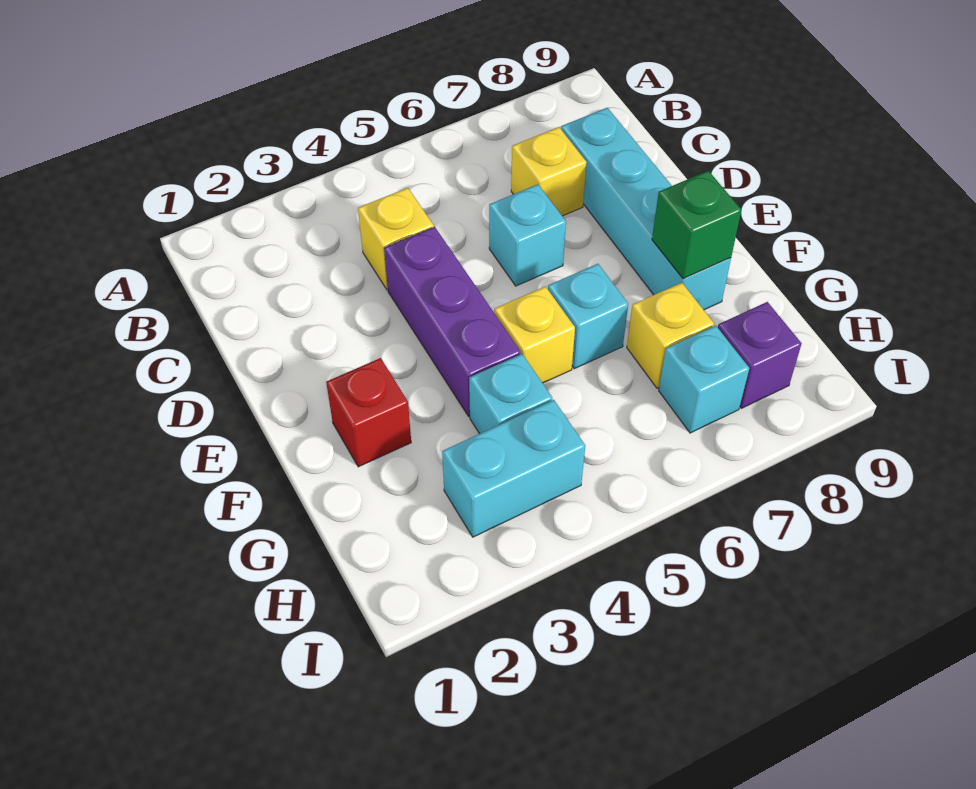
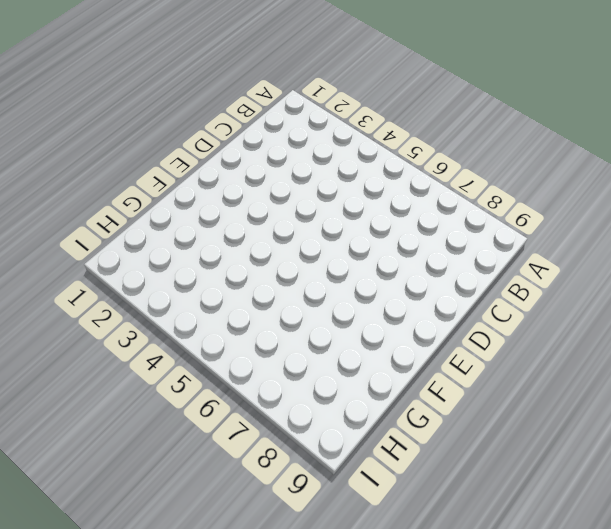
none -> yellow brick C4 level 1
none -> yellow brick C7 level 1
none -> cyan brick C8:F8 level 1

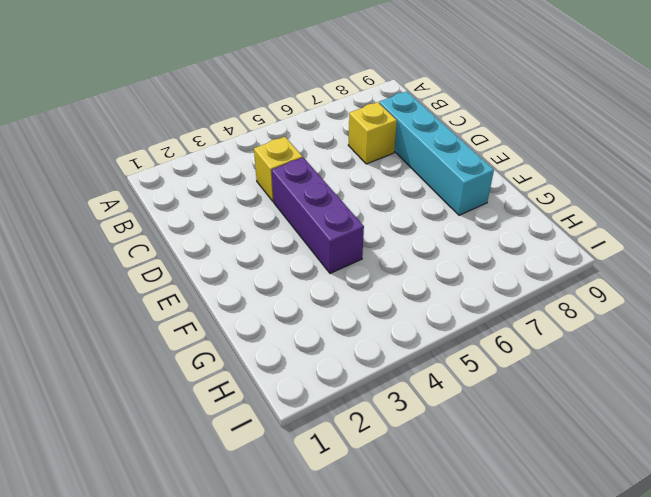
none -> cyan brick D6 level 1
none -> red brick F2 level 1
none -> yellow brick F5 level 1

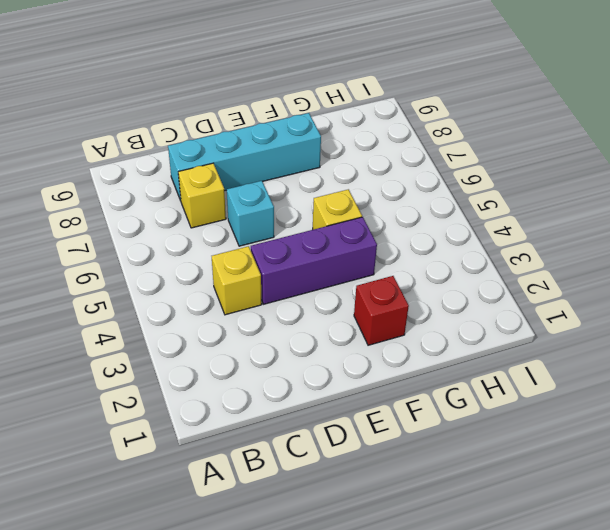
none -> cyan brick F6 level 1
none -> cyan brick G4 level 1
none -> yellow brick G7 level 1

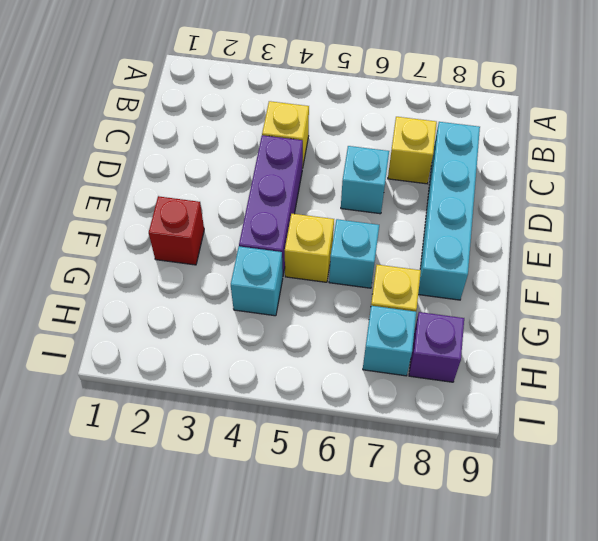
none -> cyan brick H3:H4 level 1
none -> green brick F8 level 2

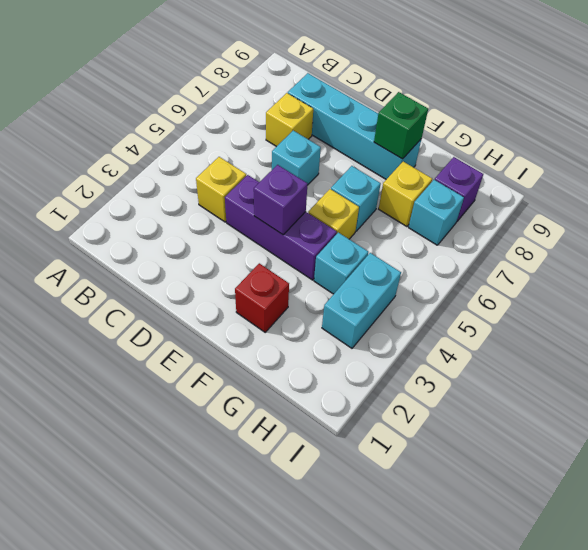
purple brick E4 level 2 -> none

